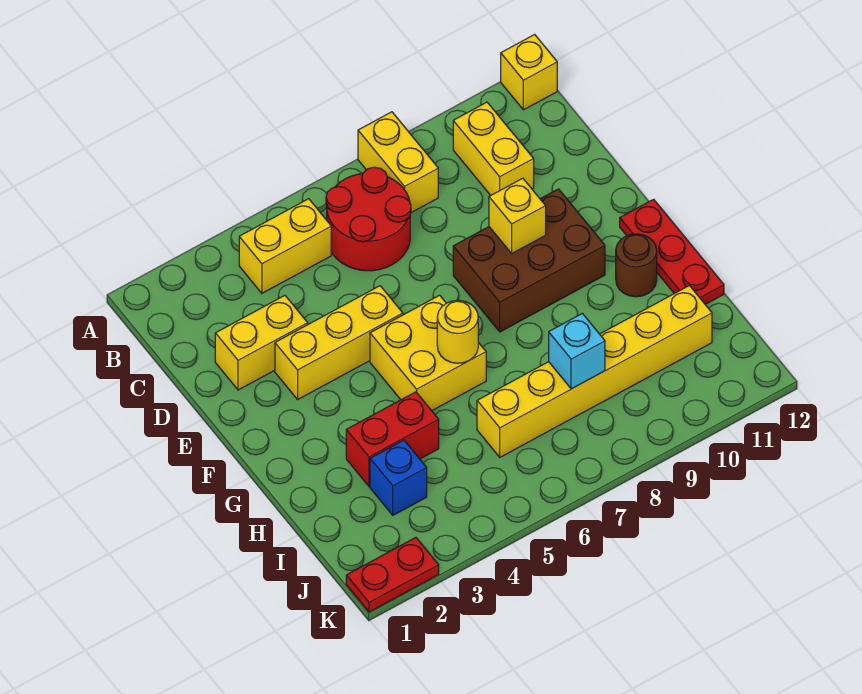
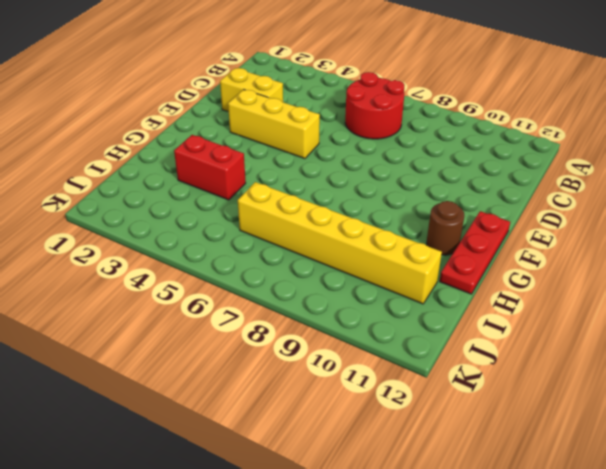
none -> yellow brick A8:B8 level 1
none -> yellow brick A12 level 1
none -> yellow brick B4:B5 level 1

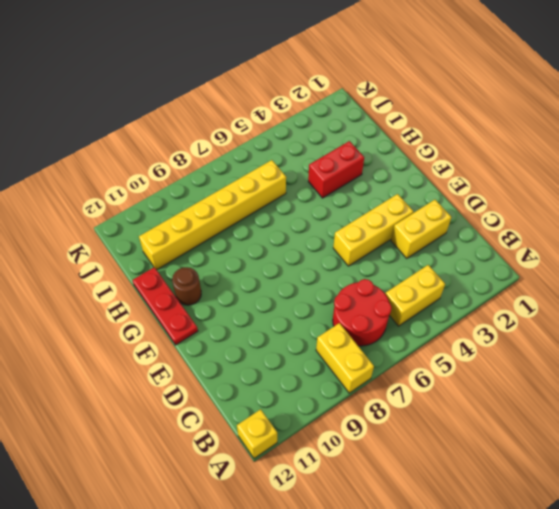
none -> yellow brick B10:C10 level 1
none -> brown brick E8:F10 level 1
none -> yellow brick F5:G6 level 1

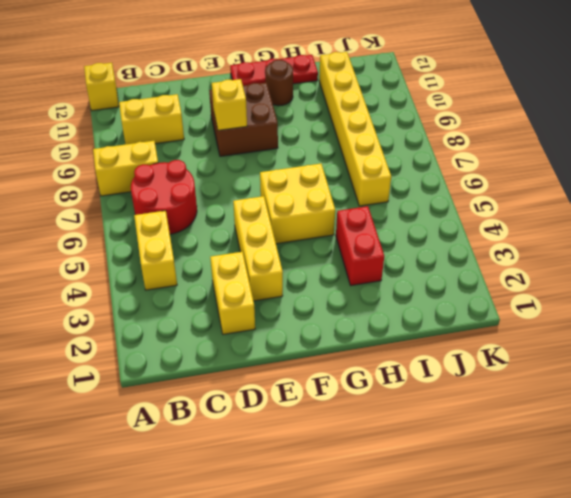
brown brick E9:F10 level 1 -> brown brick E8:F10 level 1
none -> blue brick I3 level 1
none -> red plate K1:K2 level 1
none -> yellow round brick G6 level 2

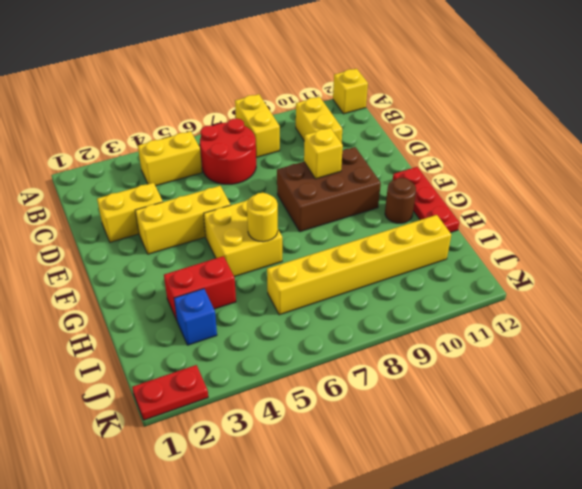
none -> cyan brick I8 level 2

